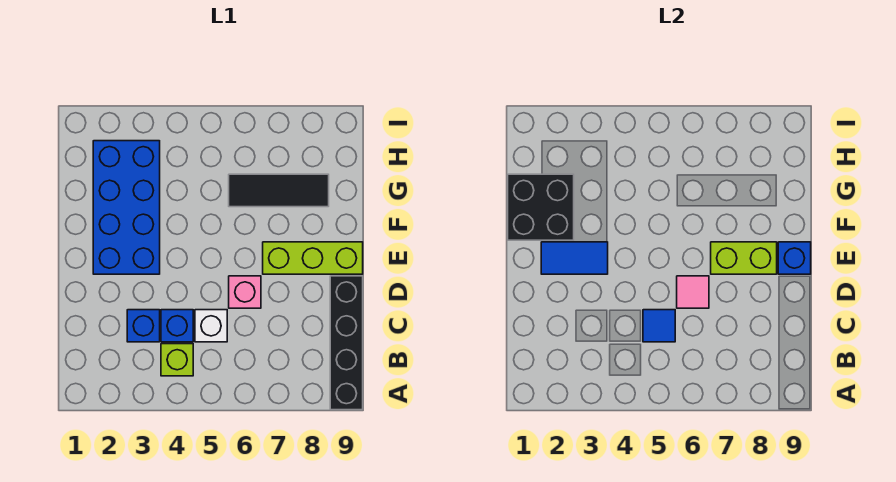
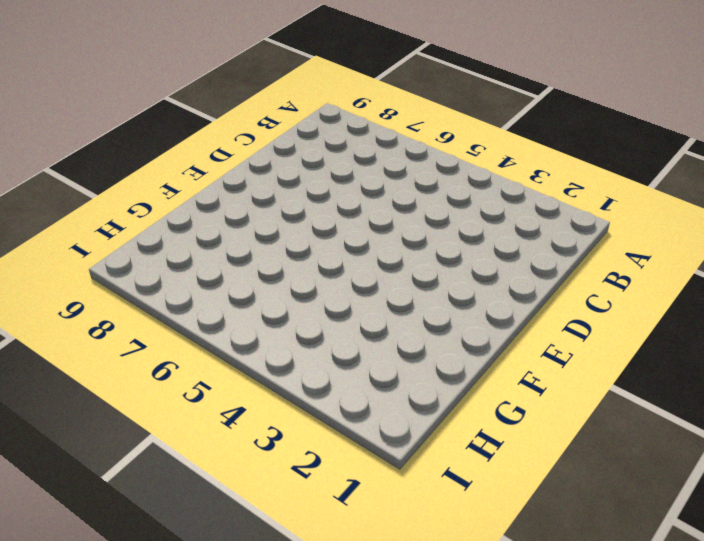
none -> black brick A9:D9 level 1
none -> lime brick B4 level 1
none -> blue brick C3 level 1

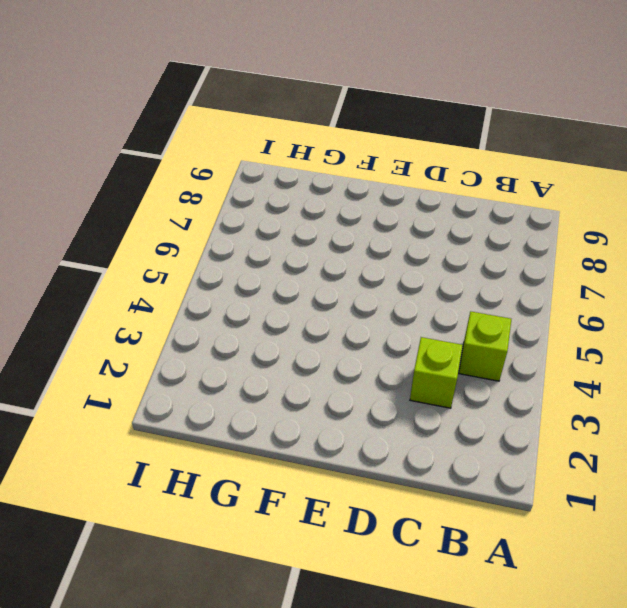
lime brick C3 level 1 -> blue brick C3 level 1
none -> black brick A9:D9 level 1
none -> blue brick C4 level 1
none -> white brick C5 level 1

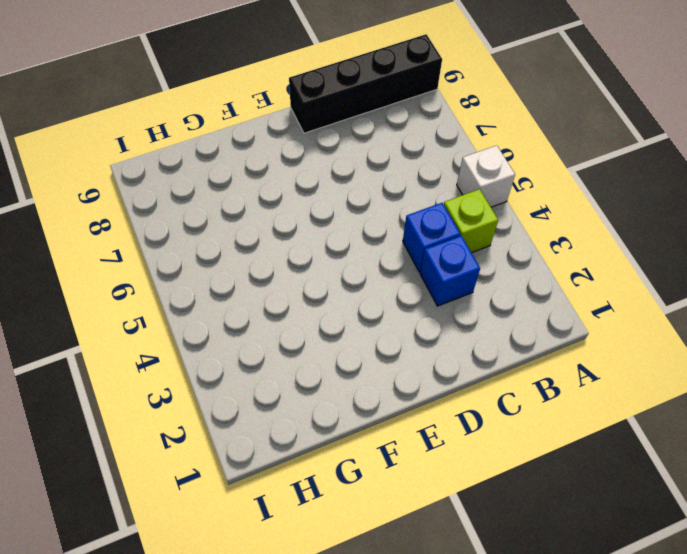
white brick A5 level 1 -> white brick C5 level 1
none -> pink brick D6 level 1
none -> blue brick E2:H3 level 1
none -> lime brick E7:E9 level 1

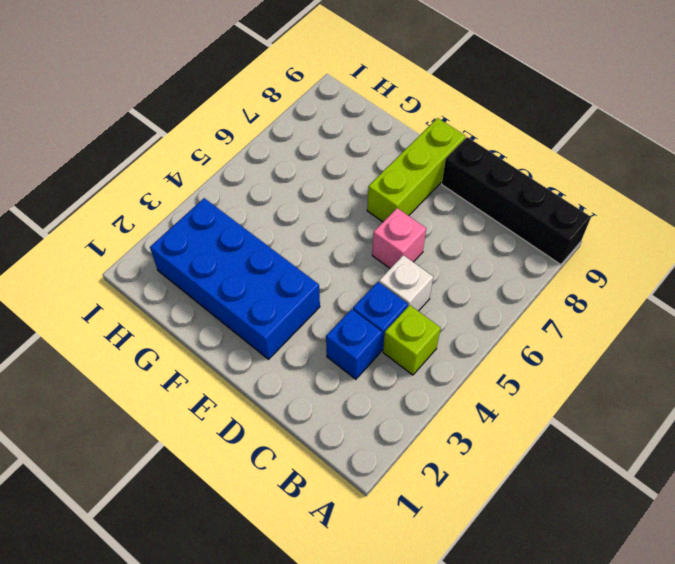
none -> black tile G6:G8 level 1
none -> blue tile C5 level 2
none -> pink tile D6 level 2

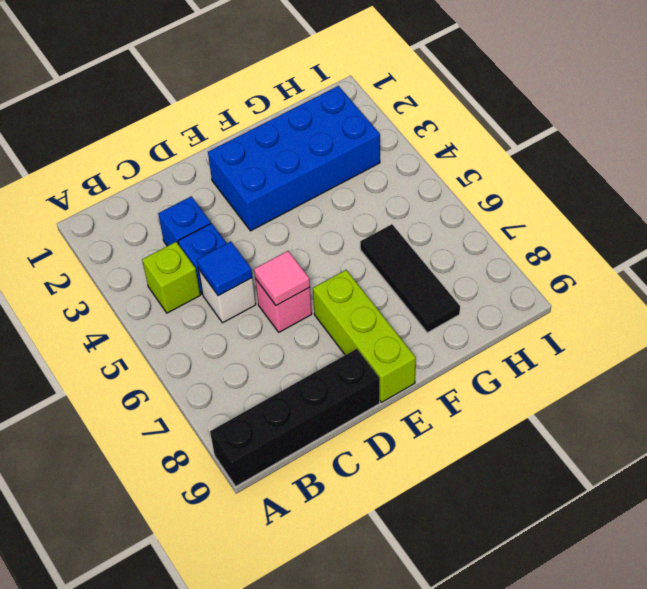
none -> blue tile E2:E3 level 2
none -> lime brick E7:E8 level 2
none -> blue brick E9 level 2

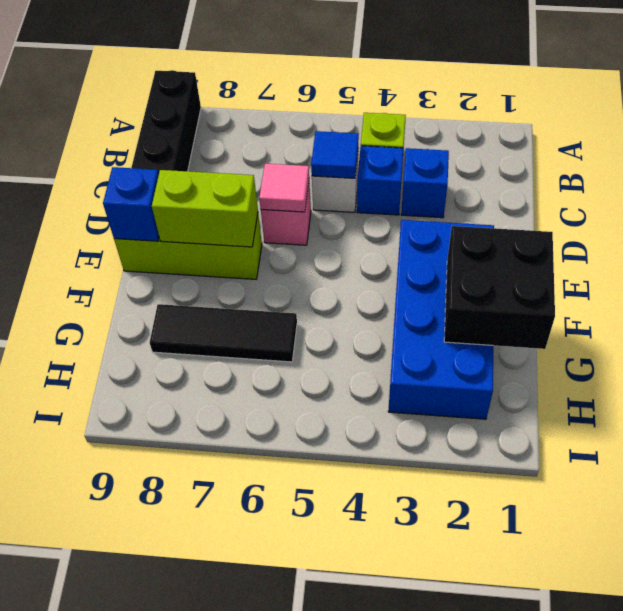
none -> blue tile E2:E3 level 2

